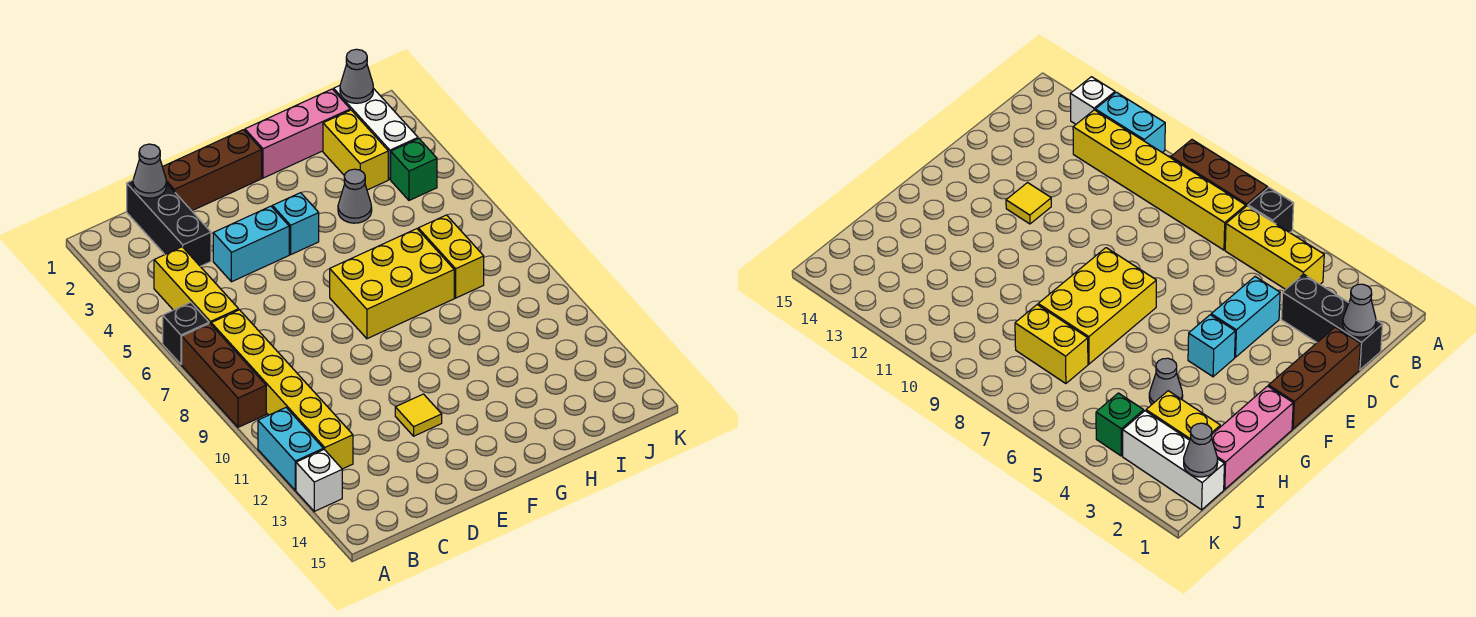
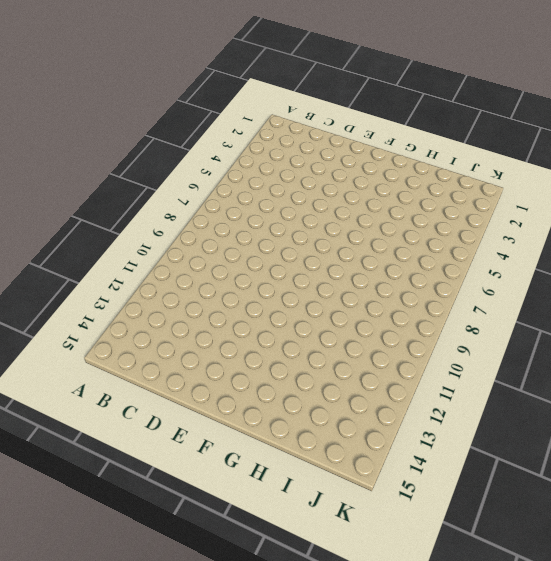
none -> black brick A6 level 1
none -> brown brick A7:A9 level 1
none -> cyan brick A11:A12 level 1

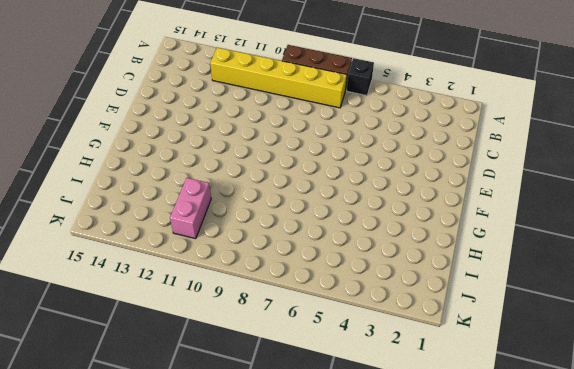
pink brick I11:J11 level 1 -> none
none -> cyan brick A11:A12 level 1
none -> white brick A13 level 1
none -> yellow brick B4:B6 level 1

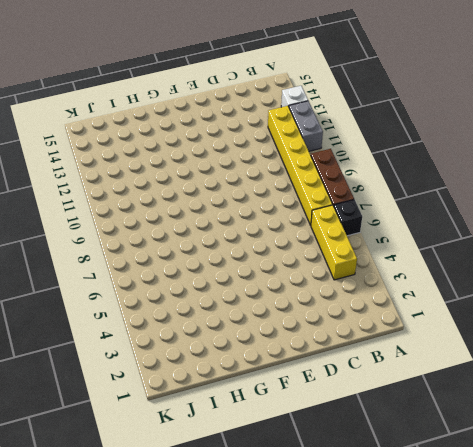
grey brick A11:A12 level 1 -> cyan brick A11:A12 level 1
none -> black brick C1:C3 level 1
none -> brown brick D1:F1 level 1
none -> cyan brick D4:E4 level 1

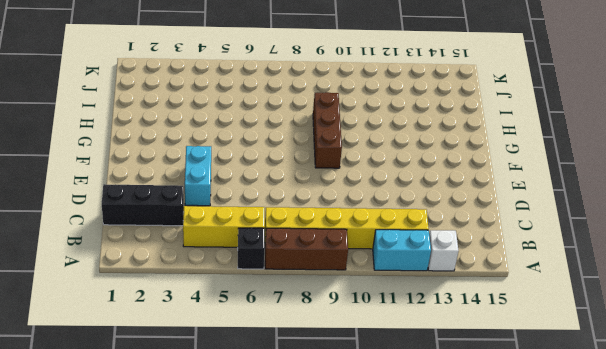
brown brick F9:H9 level 1 -> brown brick D1:F1 level 1
none -> yellow tile E12 level 1
none -> cyan brick F4 level 1
none -> yellow brick F7:H8 level 1

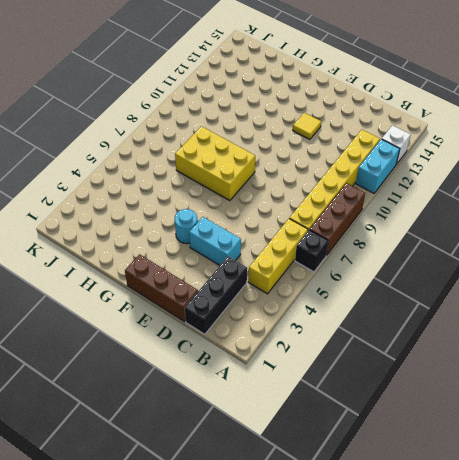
cyan round brick F4 level 1 -> cyan brick F4 level 1
none -> pink brick G1:I1 level 1
none -> grey cone H4 level 1
none -> yellow brick I2:I3 level 1

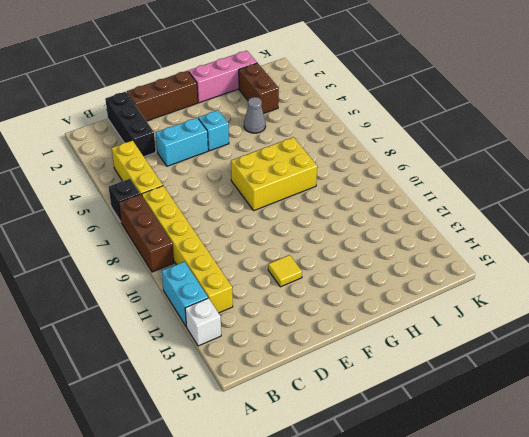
brown brick I2:I3 level 1 -> yellow brick I2:I3 level 1
none -> yellow brick I7:I8 level 1
none -> white brick J1:J3 level 1
none -> green brick J4 level 1

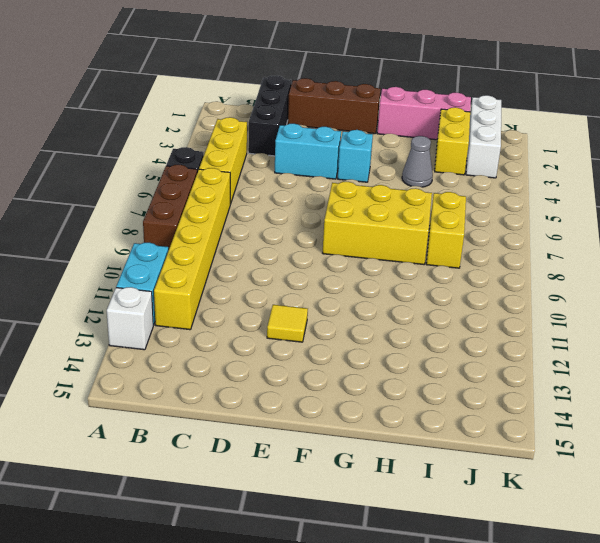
none -> green brick J4 level 1
none -> grey cone C1 level 2
none -> grey cone J1 level 2

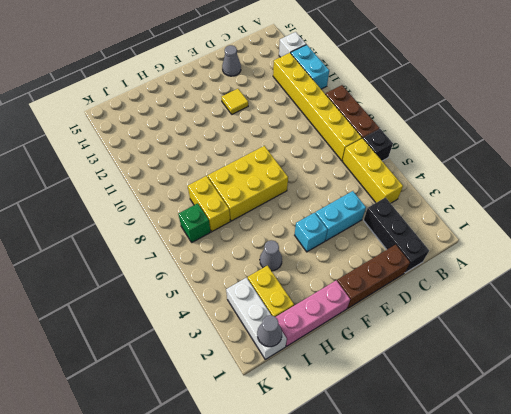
grey cone D14 level 1 -> grey cone C1 level 2
green brick J7 level 1 -> green brick J4 level 1

